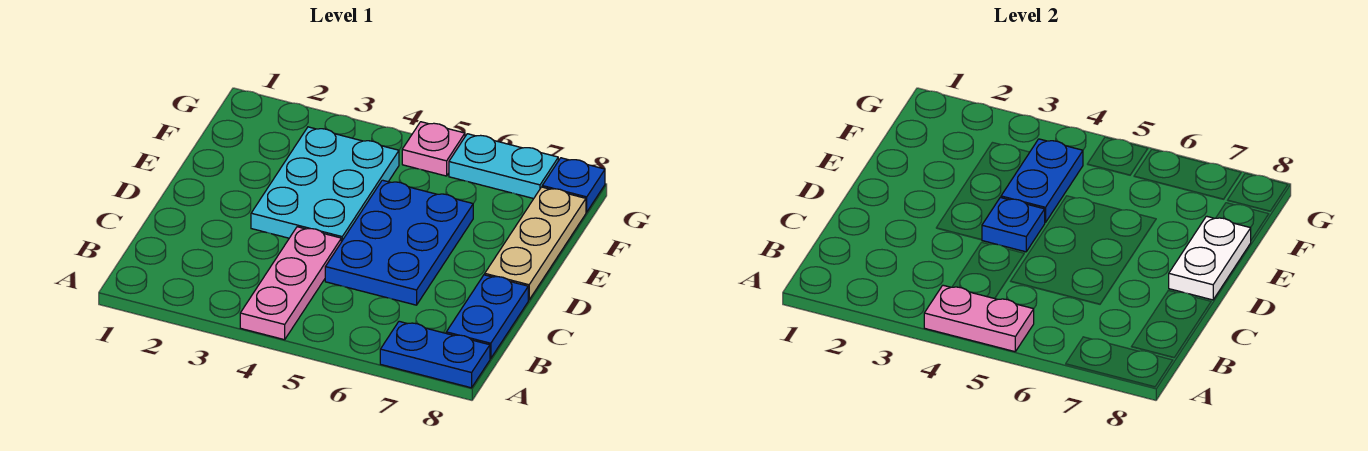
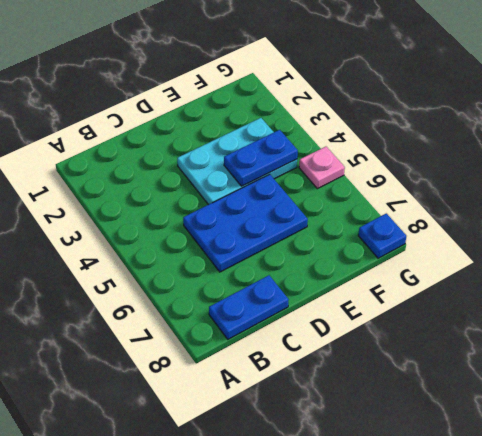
none -> pink plate A4:C4 level 1
none -> blue plate A7:A8 level 1
none -> tan plate D8:F8 level 1

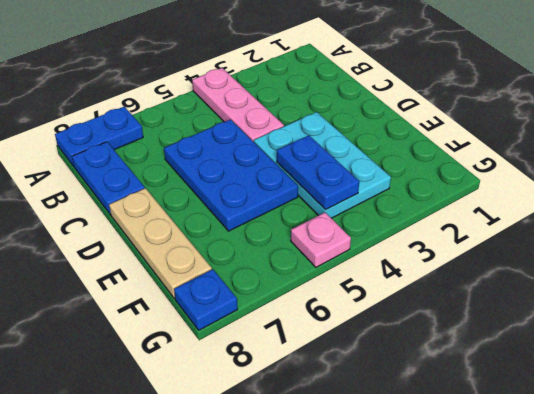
none -> cyan plate G6:G7 level 1
none -> pink plate A4:A5 level 2
none -> blue plate D4 level 2

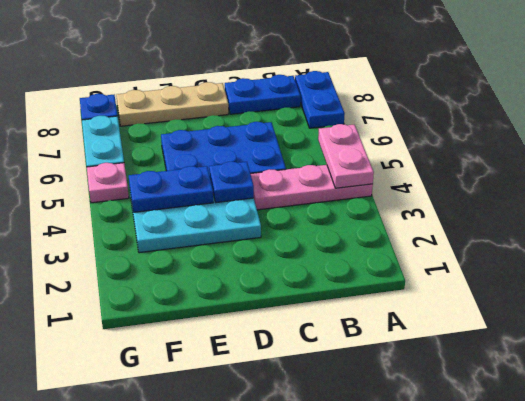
none -> white plate D8:E8 level 2

